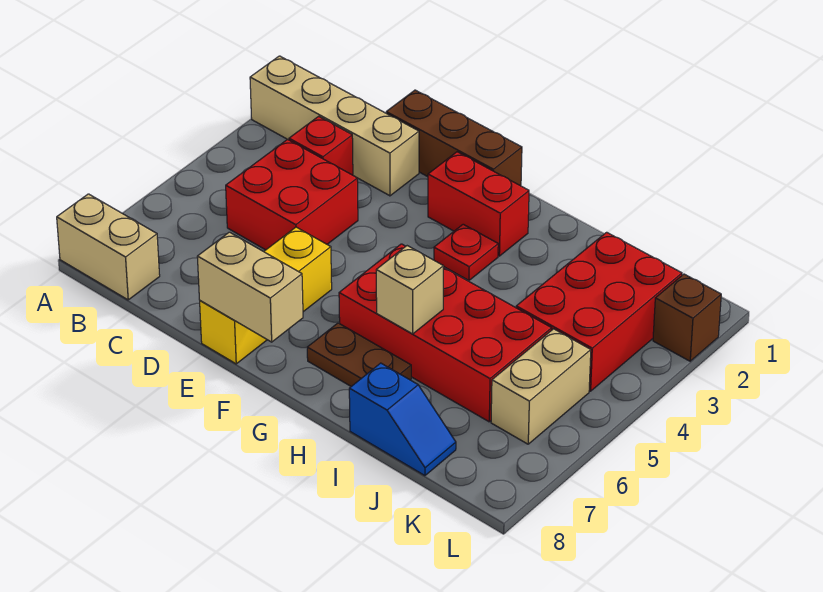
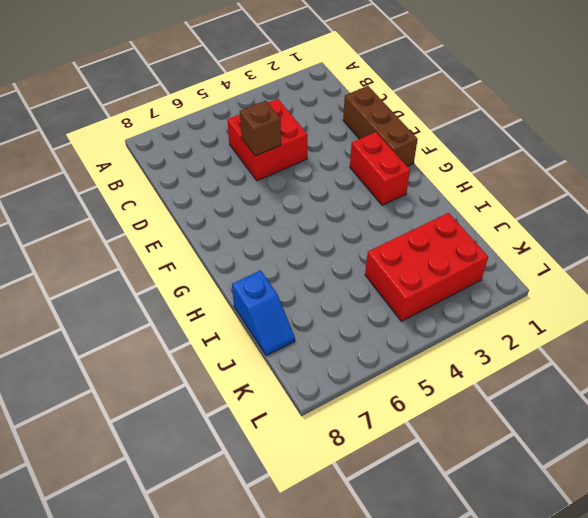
brown brick D5 level 2 -> brown brick L2 level 1
none -> tan brick A2:D2 level 1
none -> tan brick A8:B8 level 1
none -> red brick C3 level 1

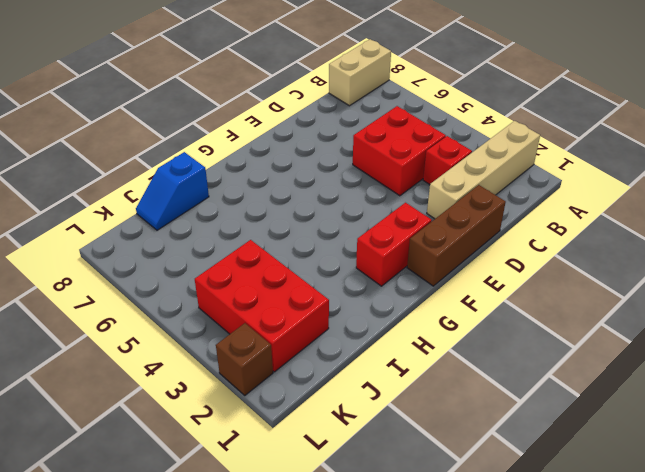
none -> yellow brick E6:E8 level 1
none -> red plate G3 level 1
none -> red brick G5:J6 level 1

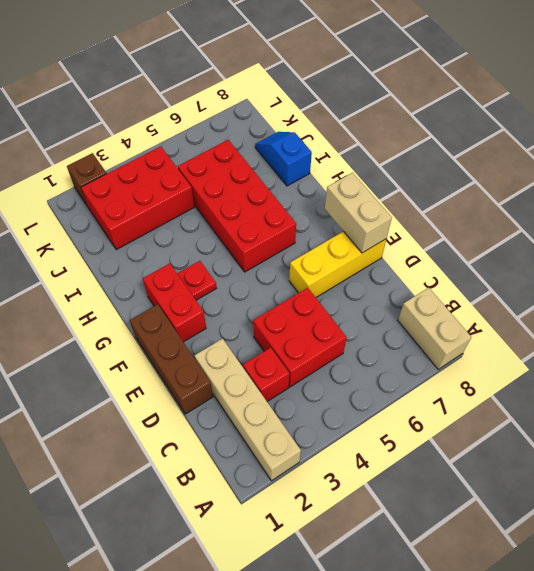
none -> brown plate G7:H7 level 1
none -> tan brick K5:K6 level 1
none -> tan brick H6 level 2

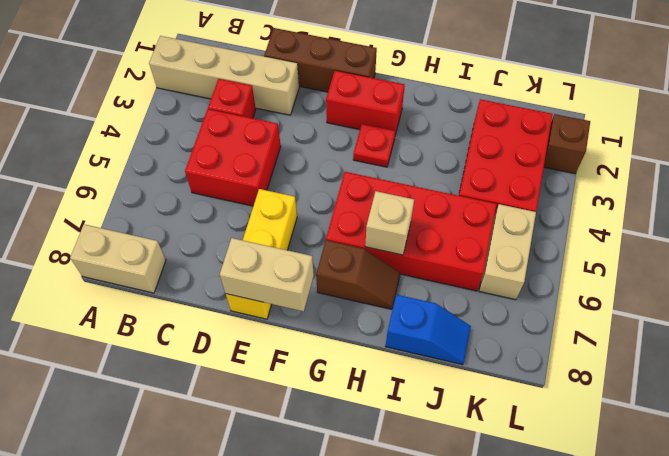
brown slope G7:H7 level 1 top G -> brown plate G7:H7 level 1

